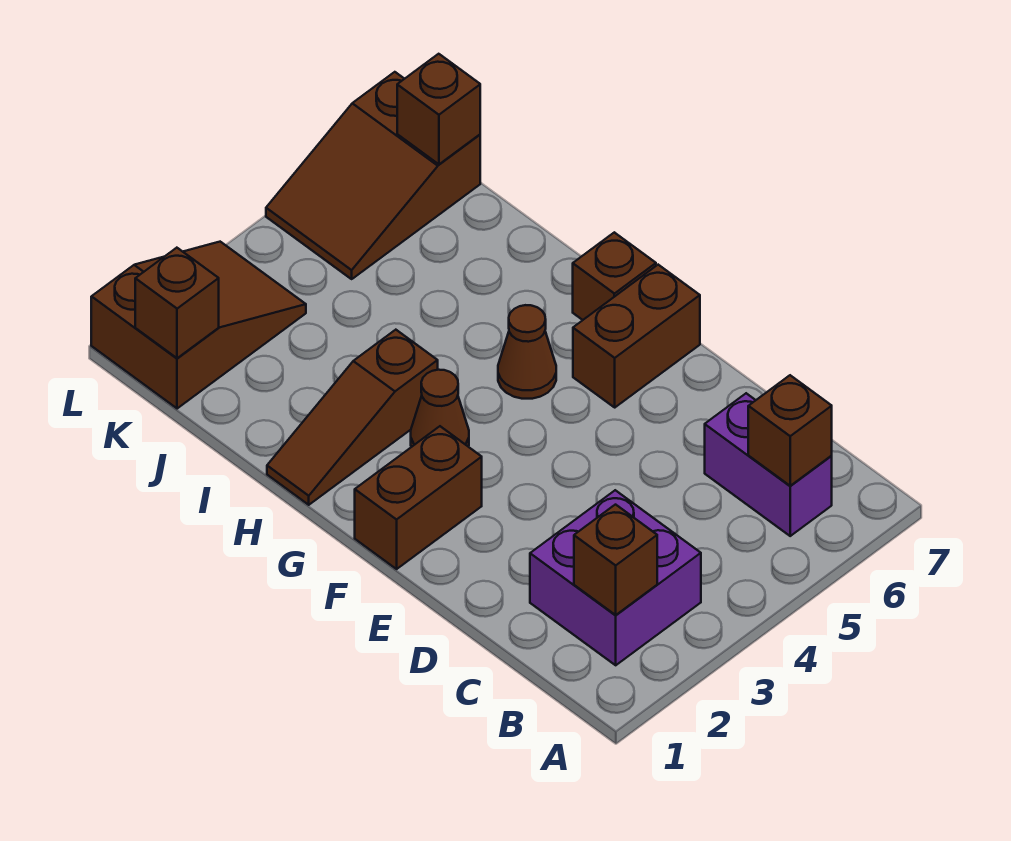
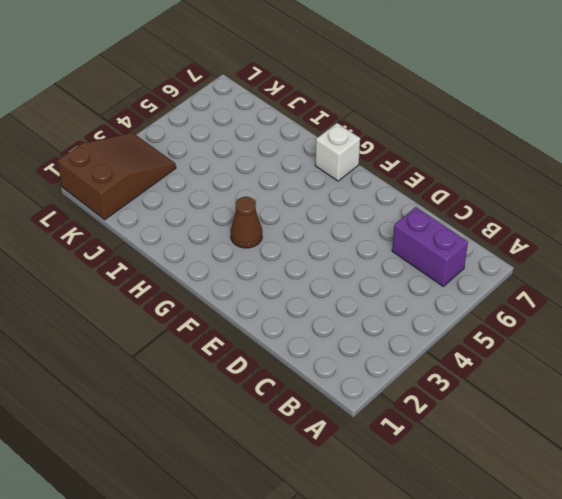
white brick G7 level 1 -> brown brick G7 level 1
none -> purple brick B2:C3 level 1
none -> brown brick F1:F2 level 1
none -> brown brick F6:F7 level 1

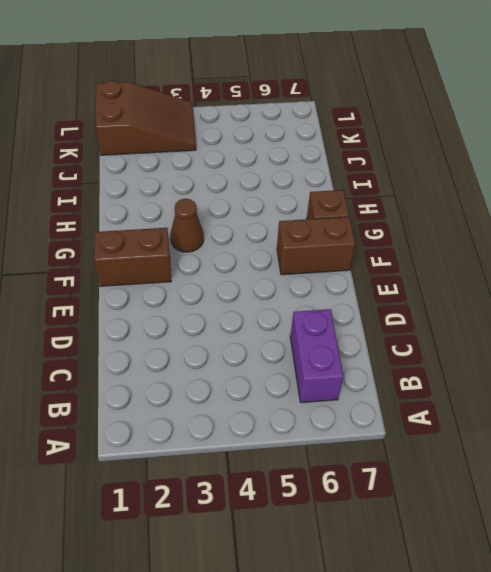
none -> purple brick B2:C3 level 1
none -> brown cone G5 level 1
none -> brown slope H1:H3 level 1 top 3

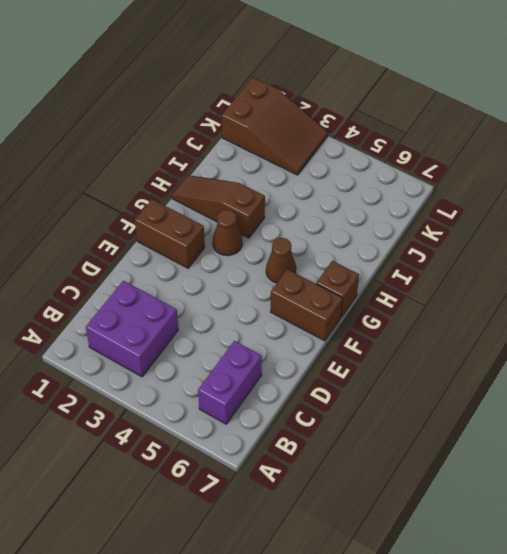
none -> brown slope K5:L7 level 1 top 7
none -> brown brick B2 level 2
none -> brown brick B6 level 2

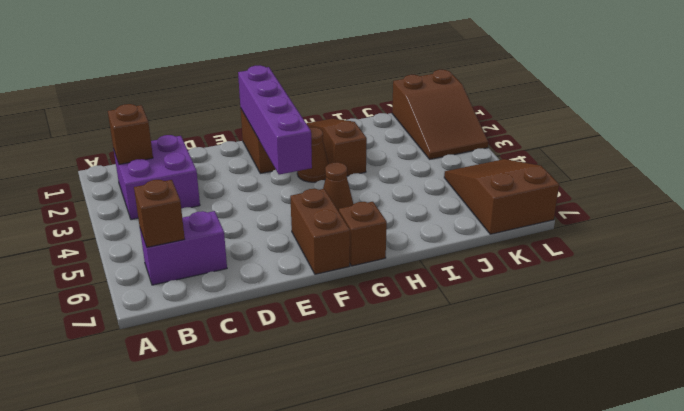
purple brick F1:F4 level 2 -> none
none -> brown brick K1 level 2
none -> brown brick K7 level 2

